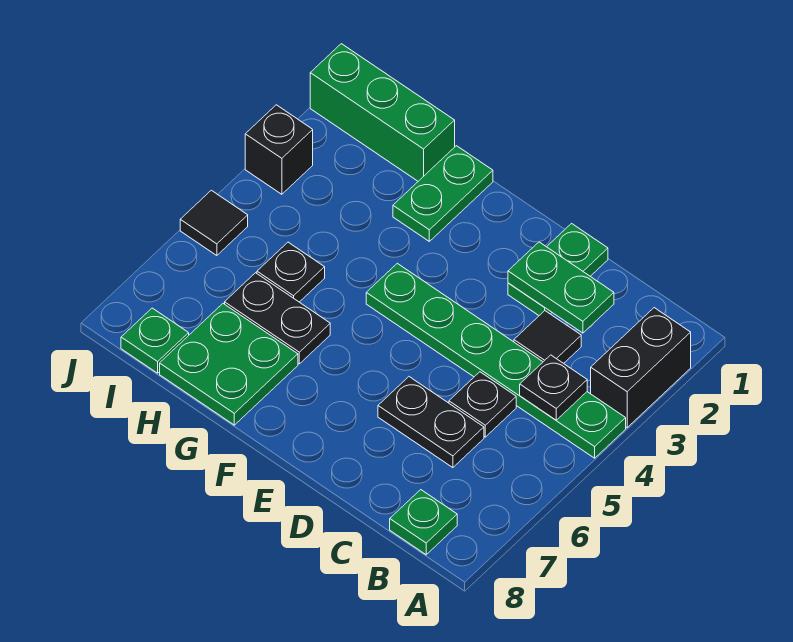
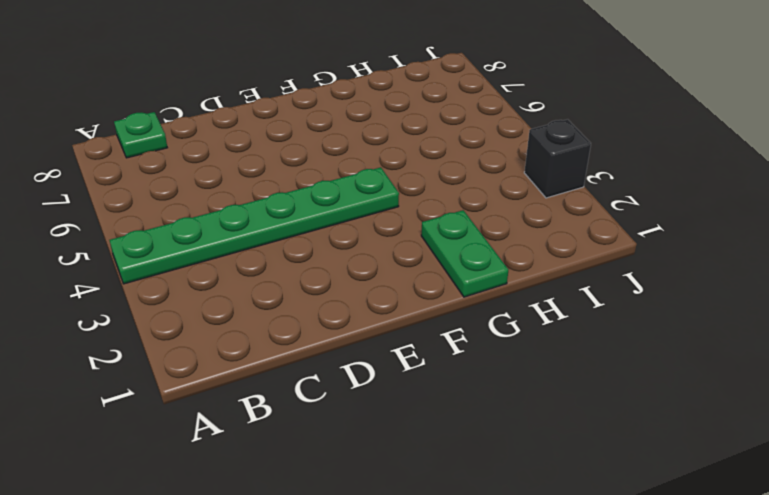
none -> black brick A2:A3 level 1
none -> black tile C3 level 1
none -> black plate C5 level 1

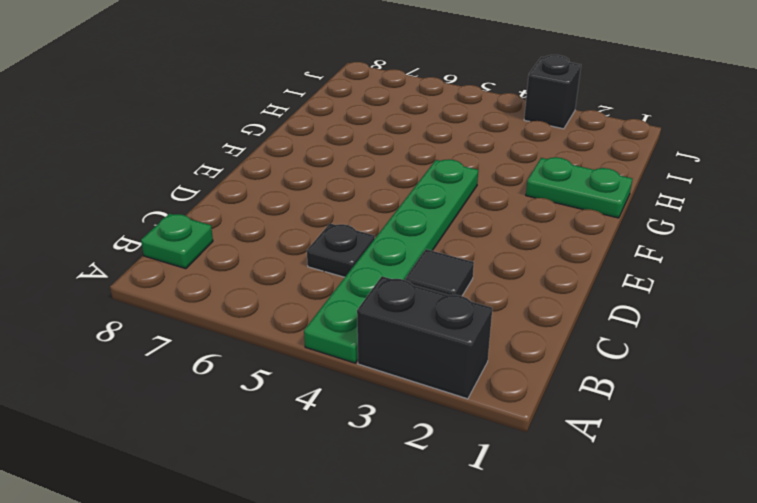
none -> black plate C6:D6 level 1
none -> green plate D1:D2 level 1
none -> black plate G6:H6 level 1

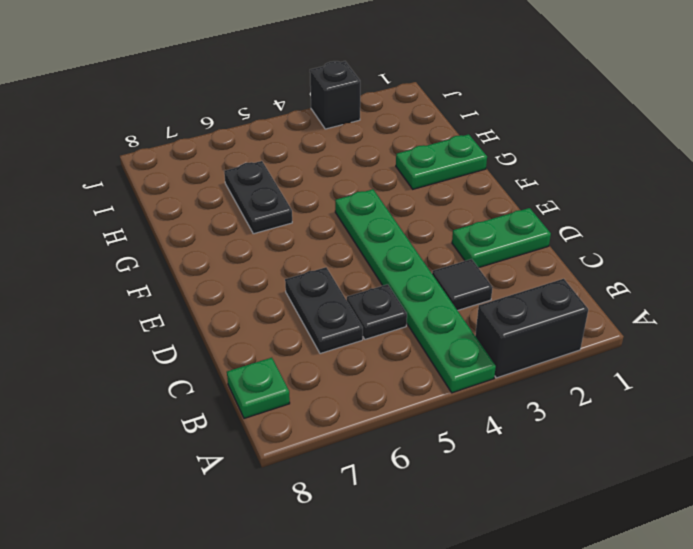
none -> green plate G7:H8 level 1
none -> green brick H1:J1 level 1
none -> black plate H5 level 1

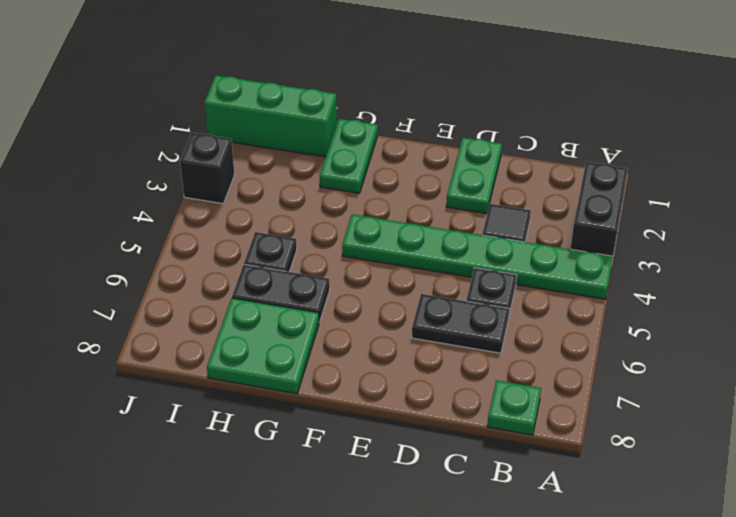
none -> green plate I8 level 1
none -> black tile J5 level 1
none -> black plate B4 level 2

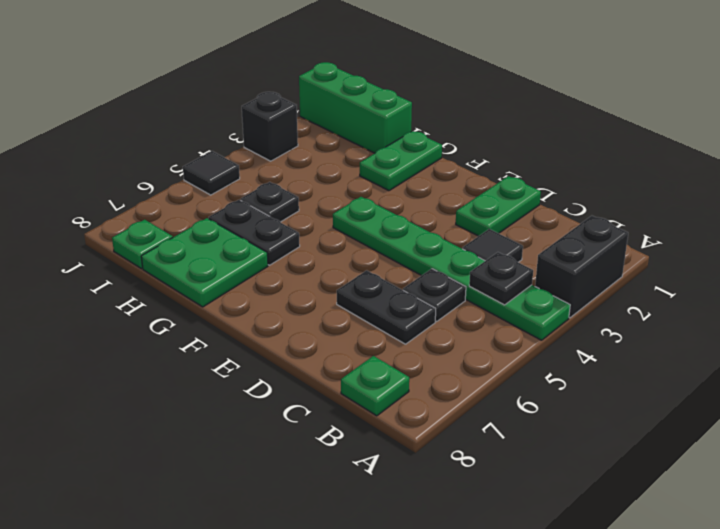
none -> green plate C2:D2 level 2

